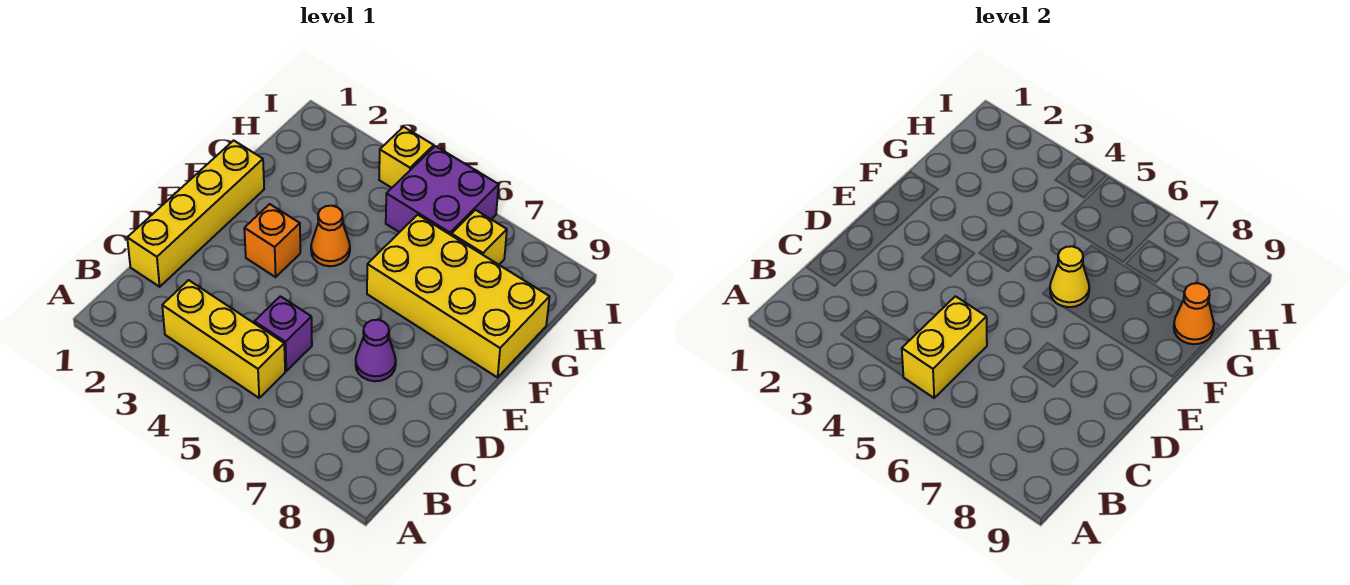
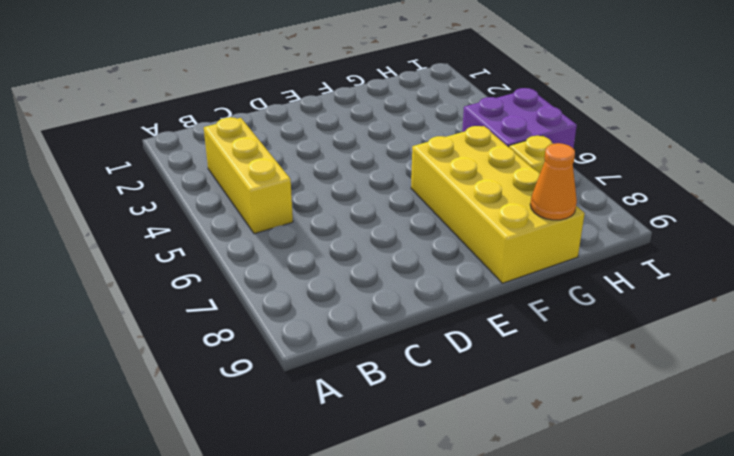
none -> yellow brick C1:F1 level 1
none -> purple brick C5 level 1
none -> purple cone D7 level 1

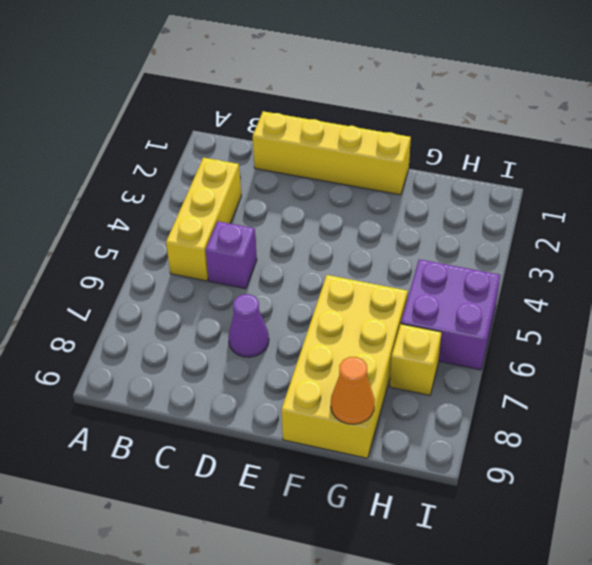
none -> orange brick E3 level 1
none -> orange cone F4 level 1
none -> yellow brick I4 level 1

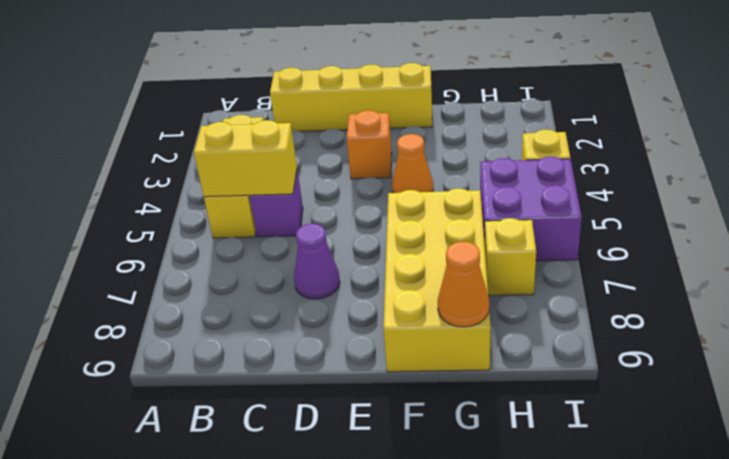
none -> yellow cone F6 level 2

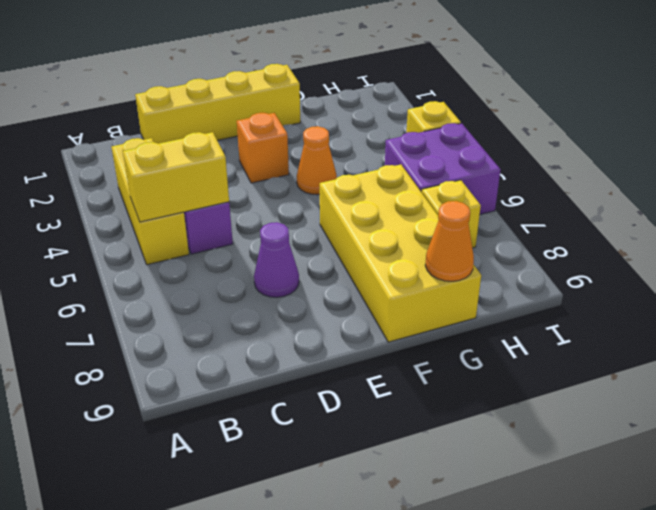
none -> yellow cone F6 level 2

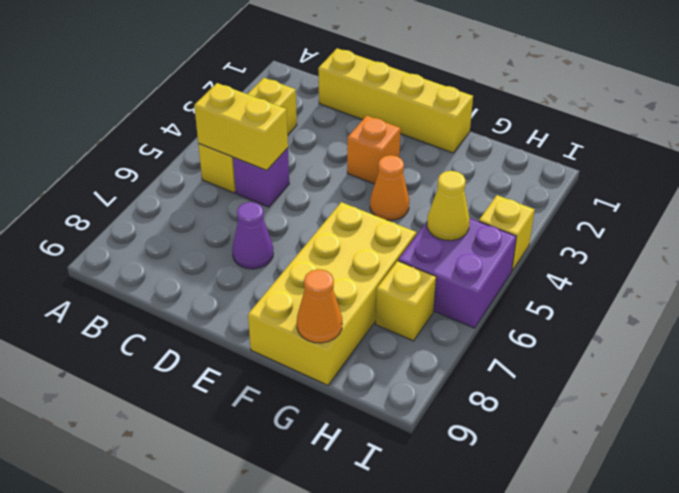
yellow cone H5 level 2 -> yellow cone F6 level 2

